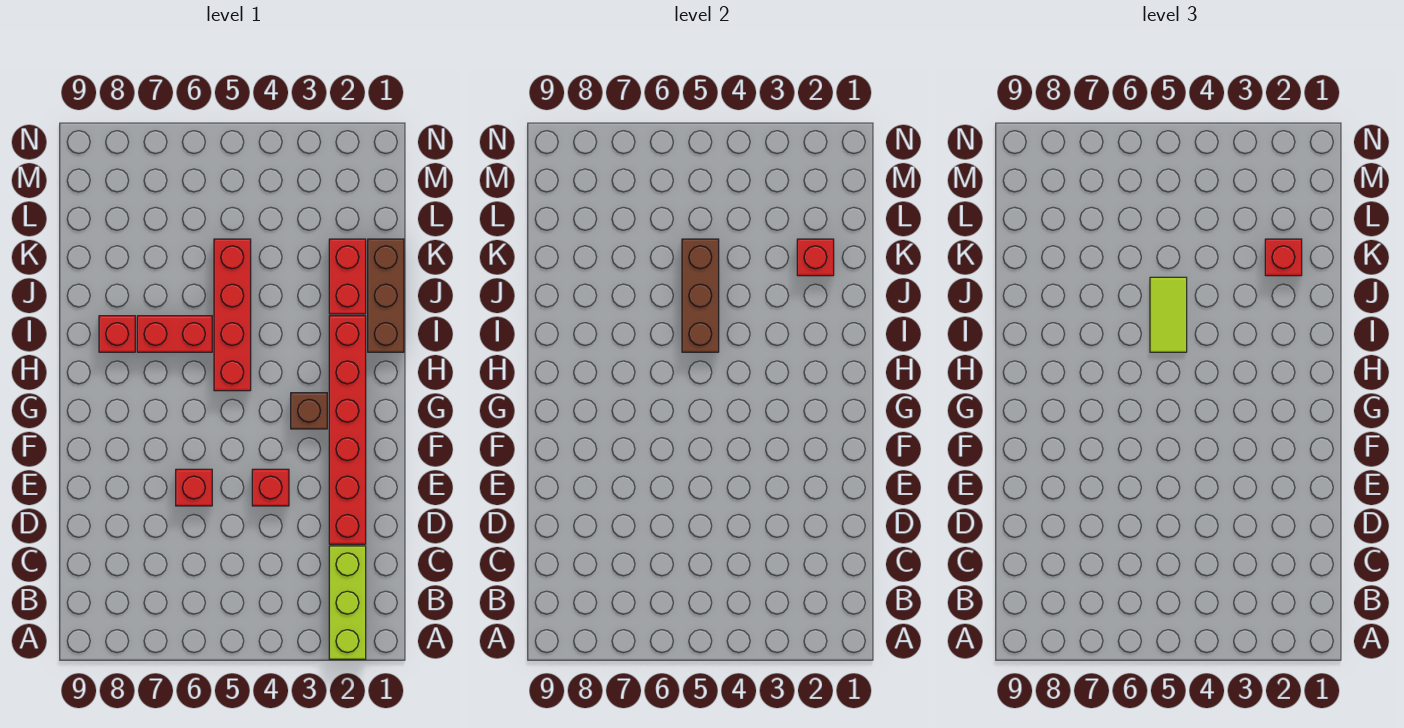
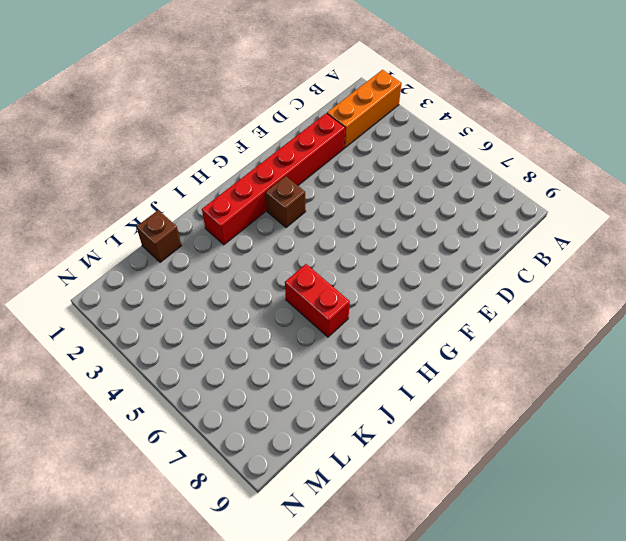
orange brick A2:C2 level 1 -> lime brick A2:C2 level 1
brown brick K1 level 1 -> brown brick I1:K1 level 1
none -> red brick E4 level 1
none -> red brick E6 level 1
none -> red brick H5:K5 level 1

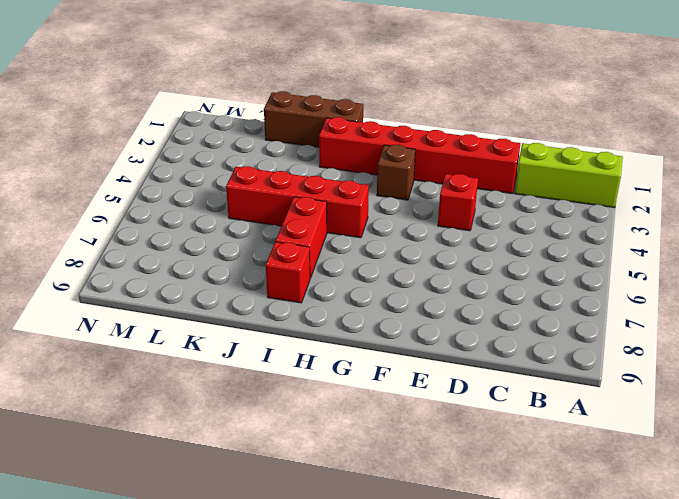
none -> red brick E6 level 1
none -> red brick J2:K2 level 1
none -> brown brick I5:K5 level 2

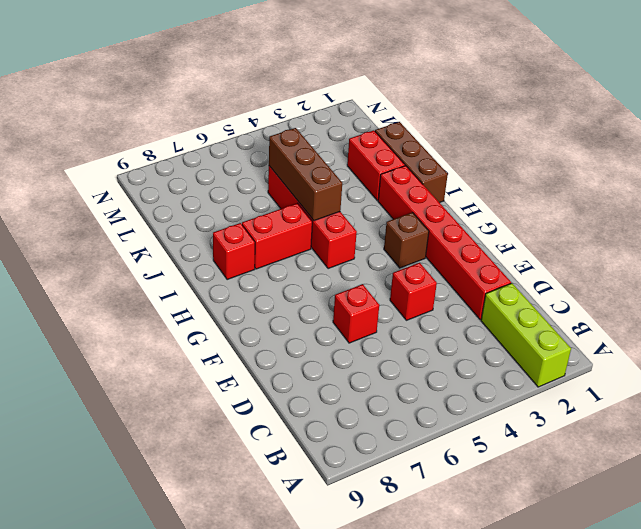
none -> red brick K2 level 2
none -> lime tile I5:J5 level 3
none -> red brick K2 level 3

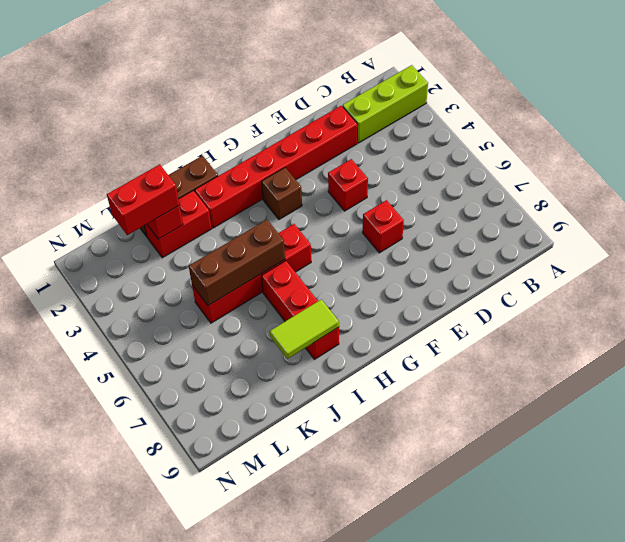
lime tile I8:J8 level 2 -> lime tile I5:J5 level 3
red brick K2:L2 level 3 -> red brick K2 level 3

